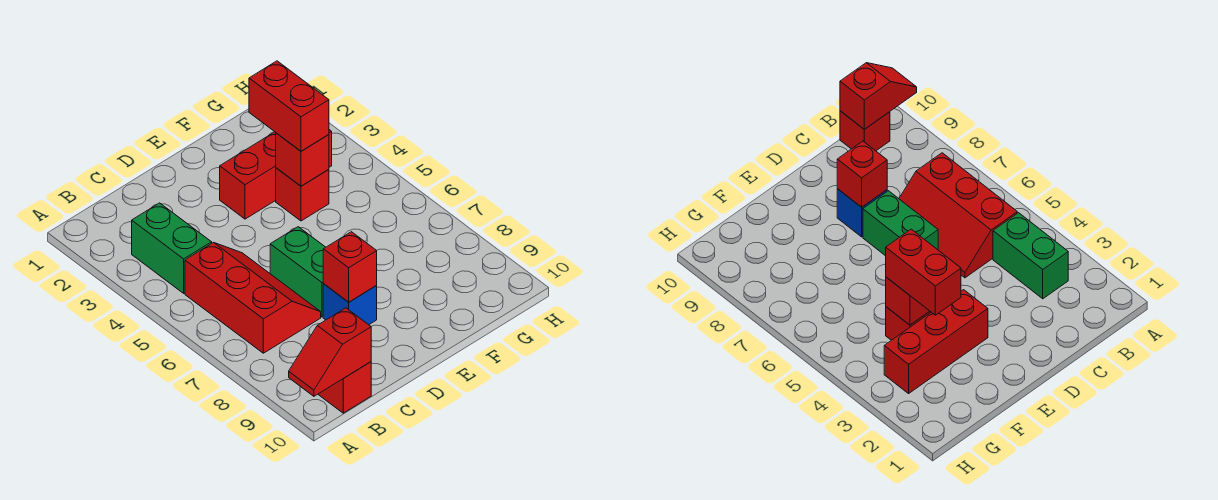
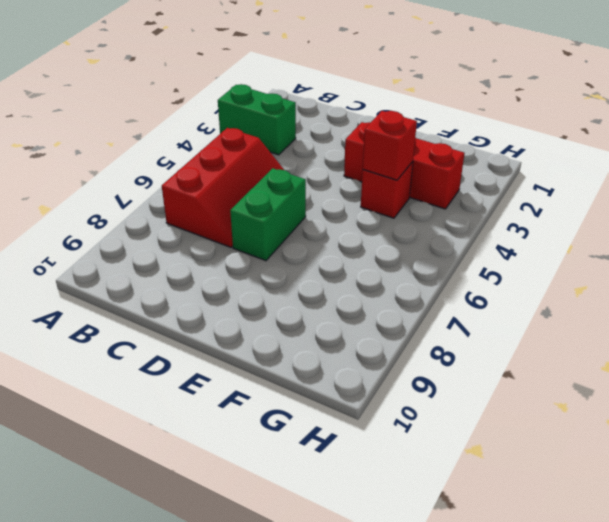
green brick A3:B3 level 1 -> green brick B3:B4 level 1
none -> red brick B10 level 1
none -> blue brick D8 level 1

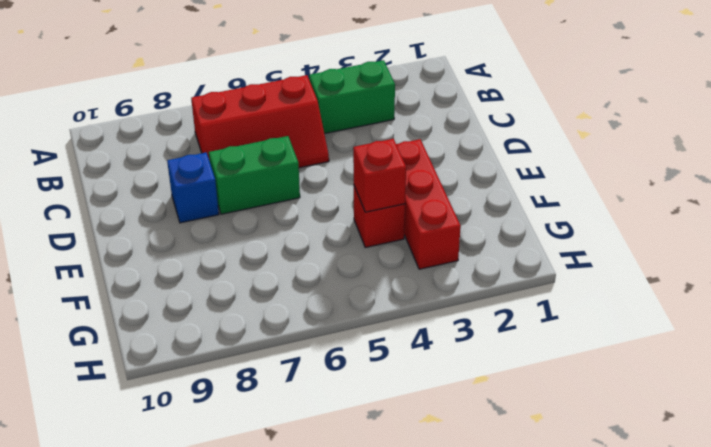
none -> red brick B10 level 1
none -> red slope A10:B10 level 2 top B

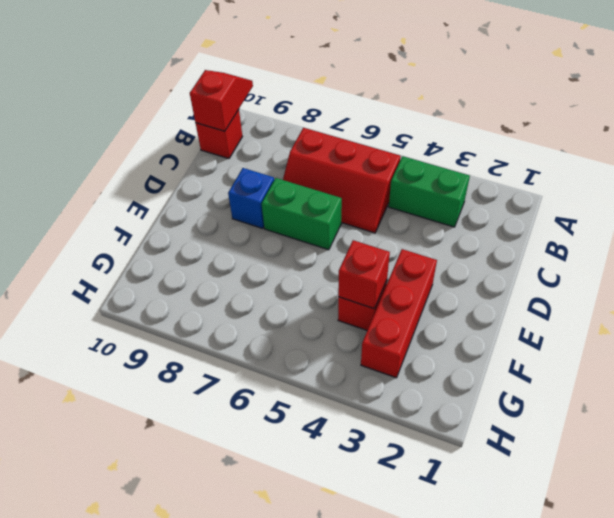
none -> red brick D8 level 2
none -> red brick F3:F4 level 3

